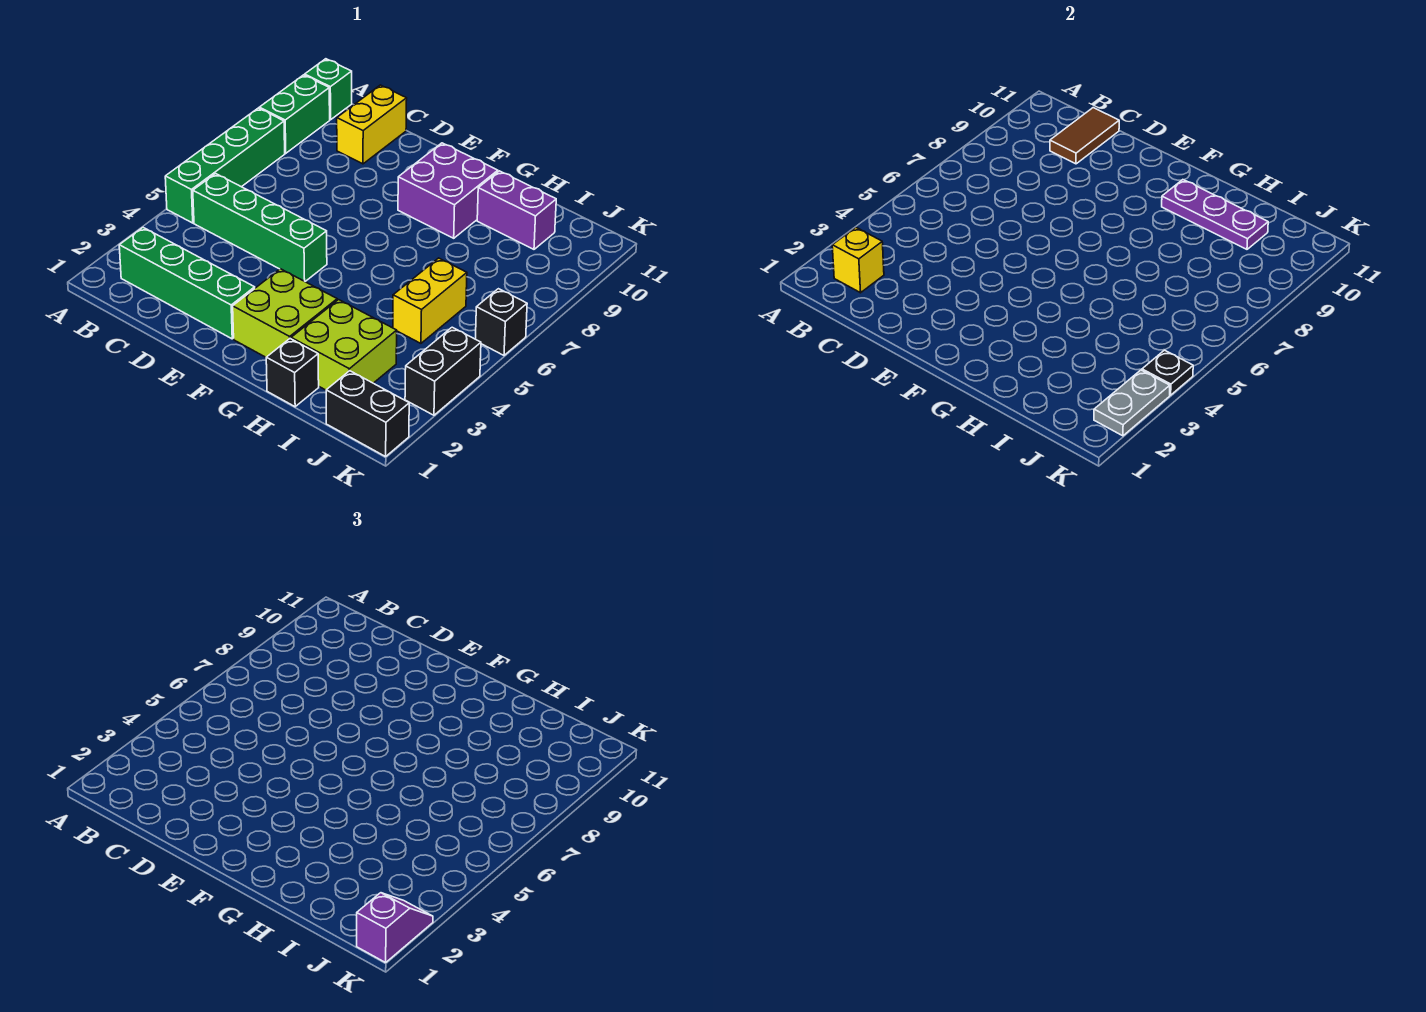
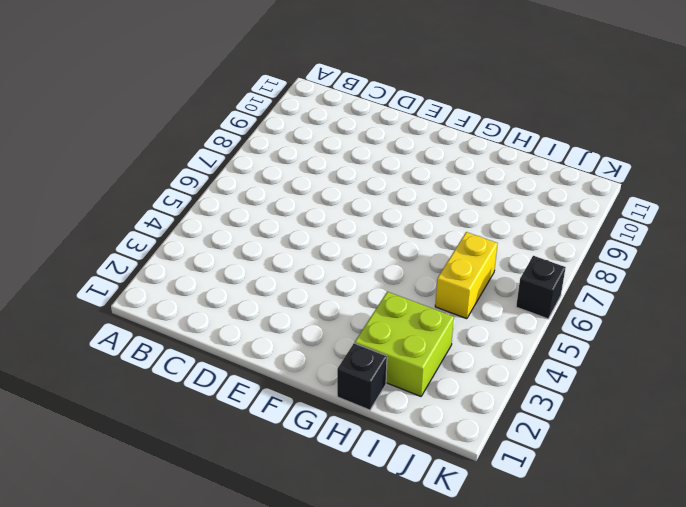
none -> green brick A5:A8 level 1
none -> green brick A9:A10 level 1
none -> green brick A11 level 1

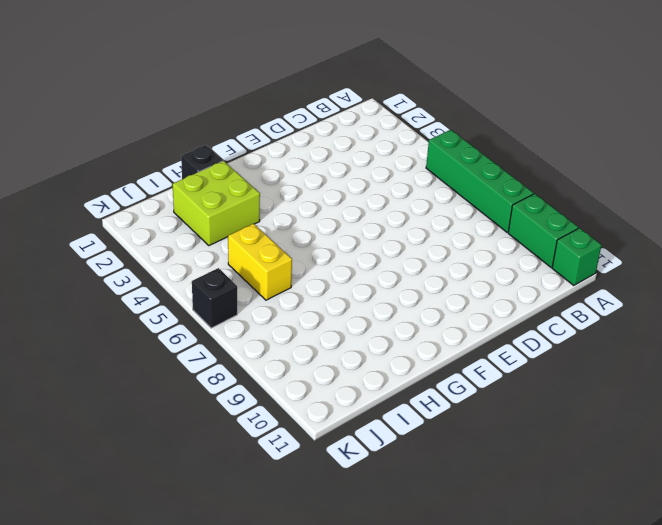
none -> green brick B2:E2 level 1
none -> green brick B5:E5 level 1
none -> yellow brick C10:C11 level 1

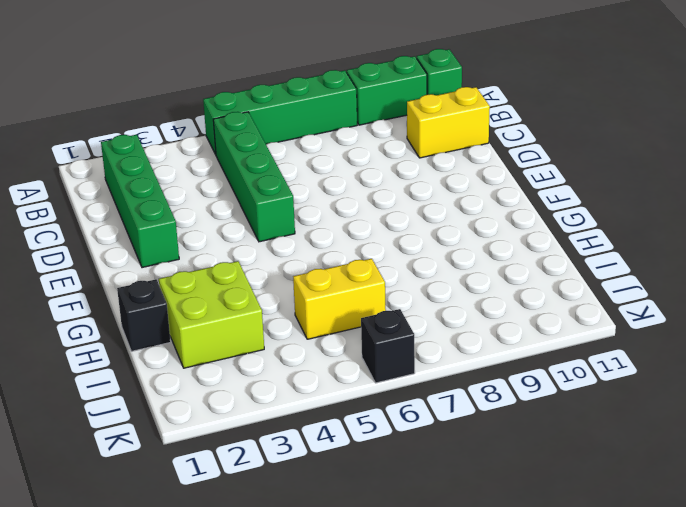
none -> lime brick F2:G3 level 1
none -> purple brick F9:G10 level 1
none -> purple brick H10:I10 level 1

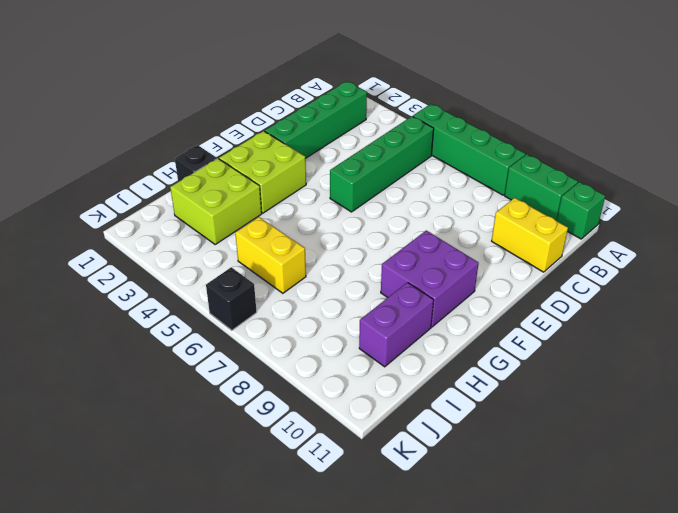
none -> black brick J1:K1 level 1
none -> black brick K3:K4 level 1
none -> yellow brick B2 level 2

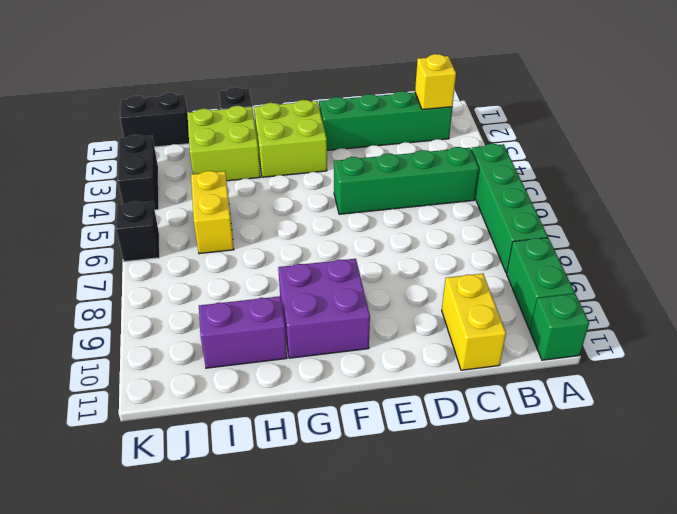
none -> brown tile C10:C11 level 2
none -> purple plate G10:I10 level 2
none -> grey plate K2:K3 level 2

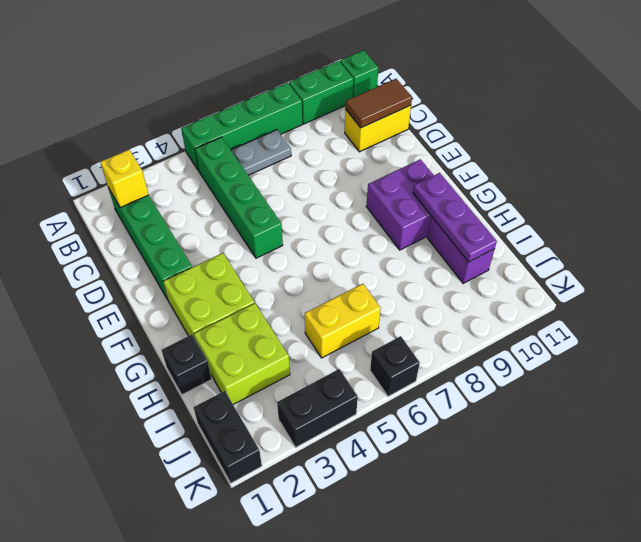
grey plate B6:B7 level 1 -> grey plate K2:K3 level 2
none -> black plate K4 level 2
none -> purple slope K1:K2 level 3 top 1

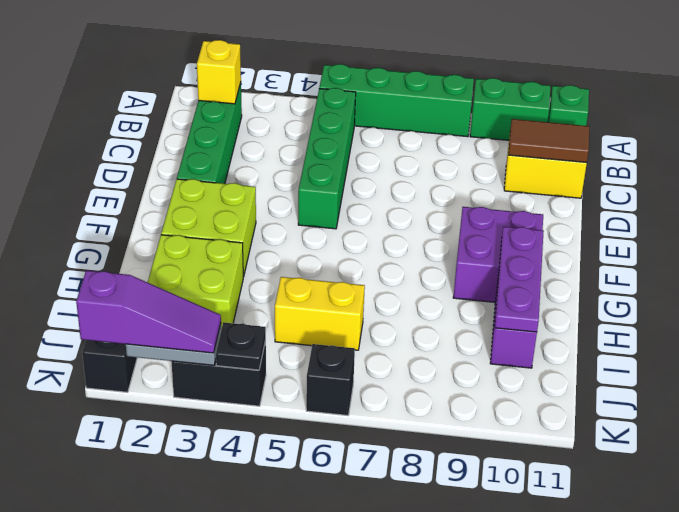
purple slope K1:K3 level 3 top 1 -> purple slope K1:K2 level 3 top 1
none -> black brick H1 level 1

